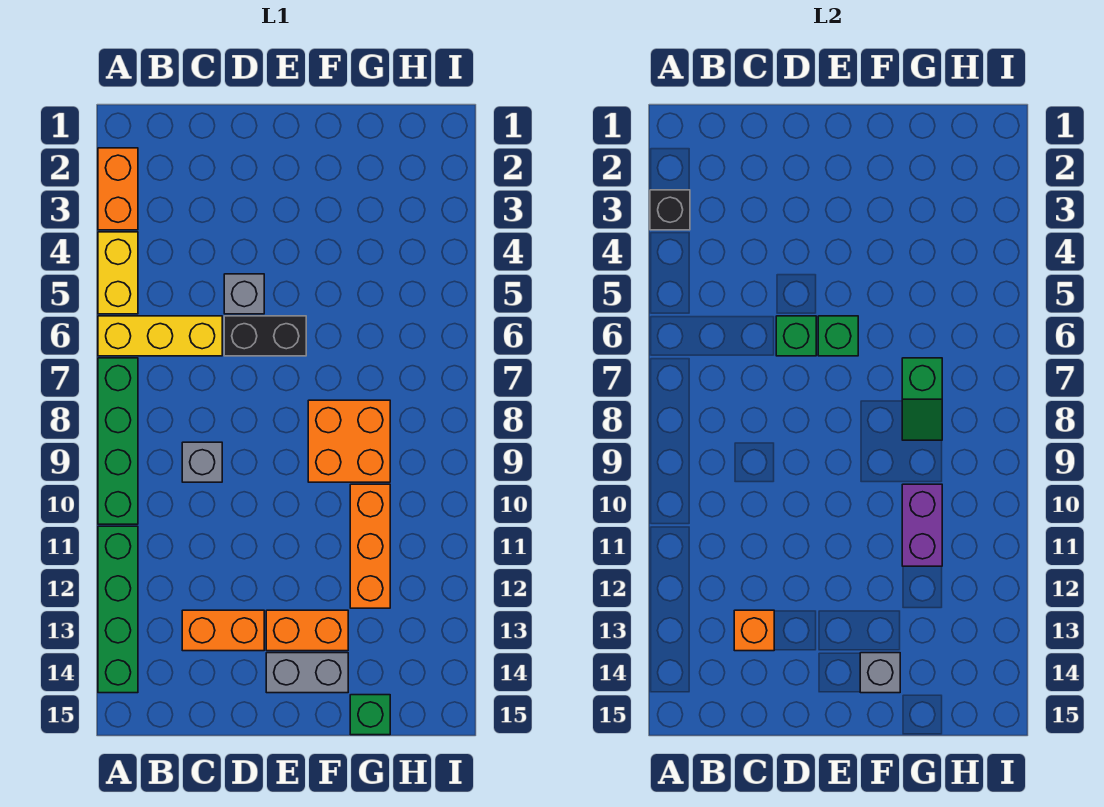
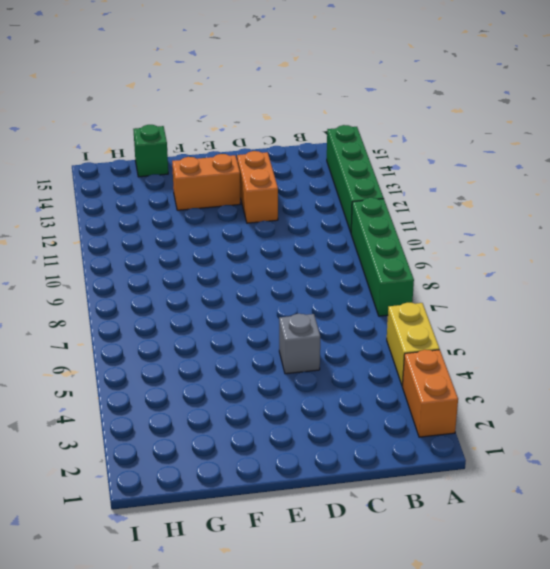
orange brick D12:D13 level 1 -> orange brick C13:D13 level 1
none -> yellow brick A6:C6 level 1
none -> grey brick C9 level 1
none -> black brick D6:E6 level 1

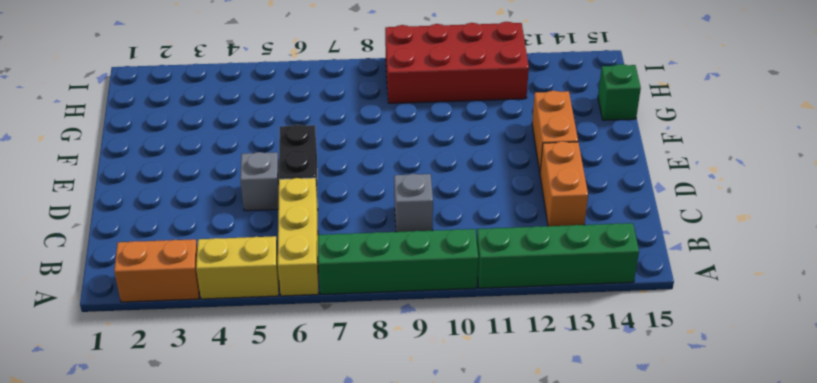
red brick H9:I12 level 1 -> none
none -> grey brick E14:F14 level 1
none -> orange brick F8:G9 level 1
none -> orange brick G10:G12 level 1

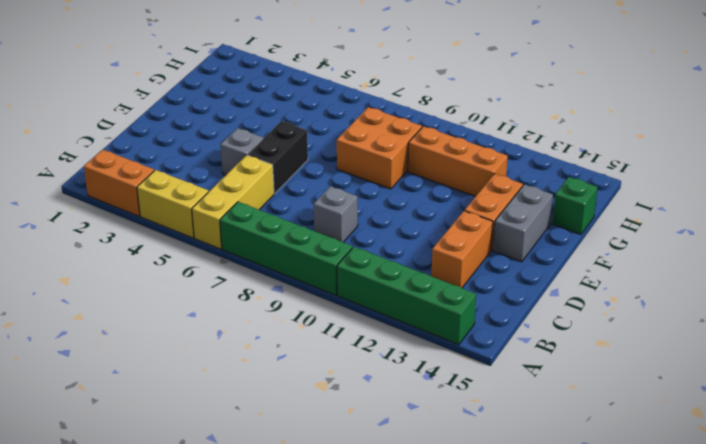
none -> black brick A3 level 2
none -> orange brick C13 level 2
none -> green brick D6 level 2

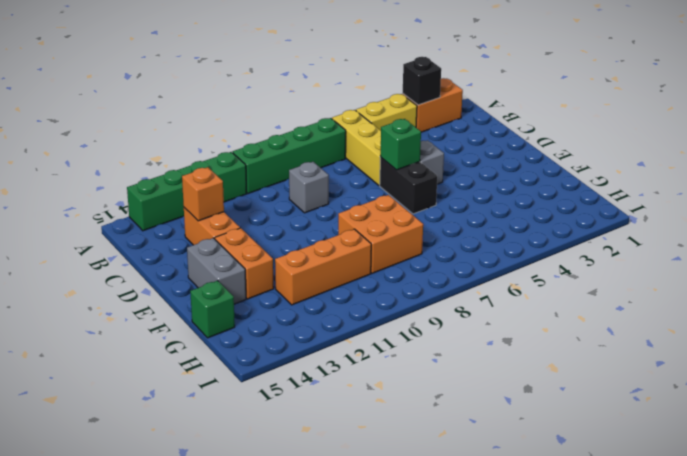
none -> green brick E6 level 2
none -> grey brick F14 level 2
none -> green slope G7:G8 level 2 top 7

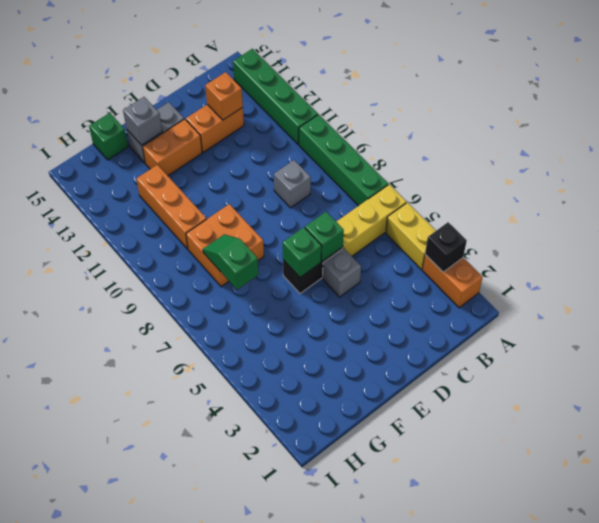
none -> purple brick G10:G11 level 2

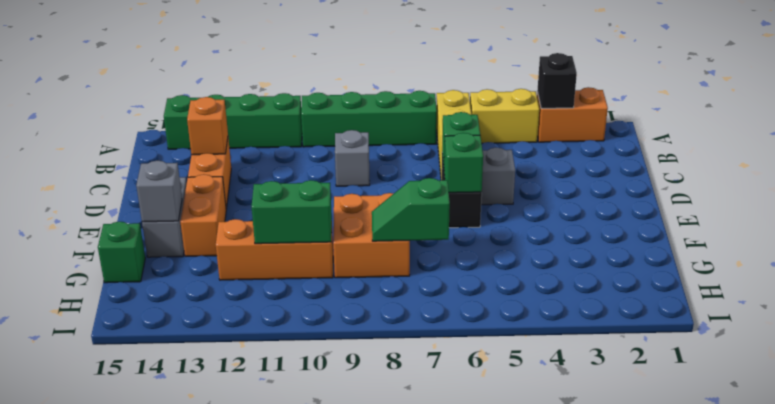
green brick G10:G11 level 2 -> purple brick G10:G11 level 2

